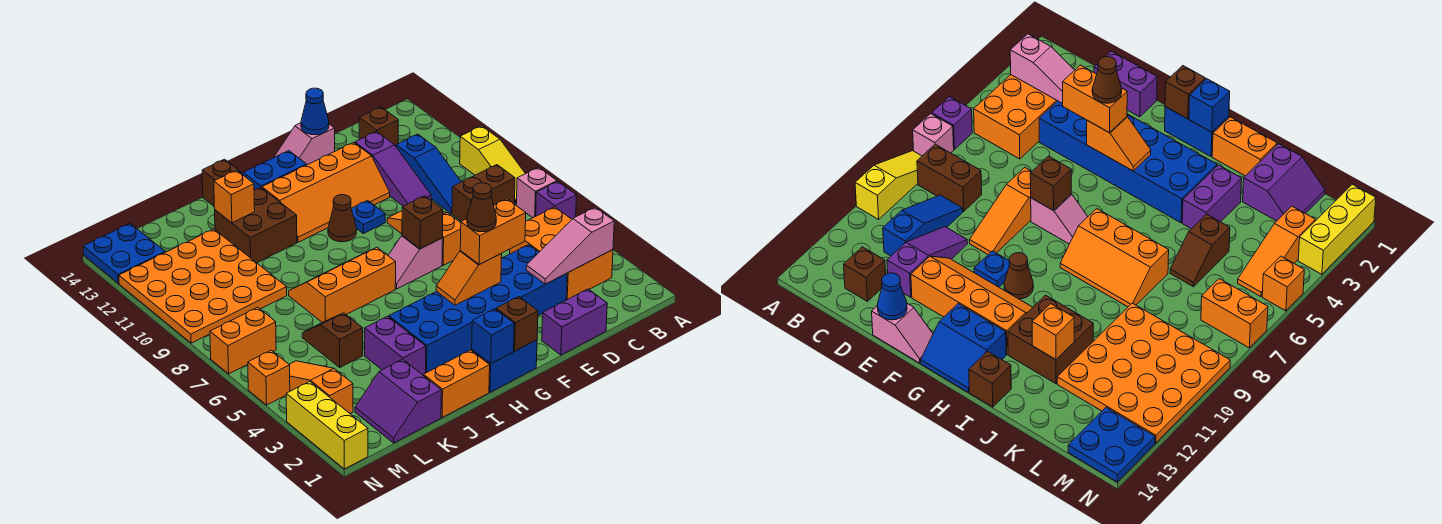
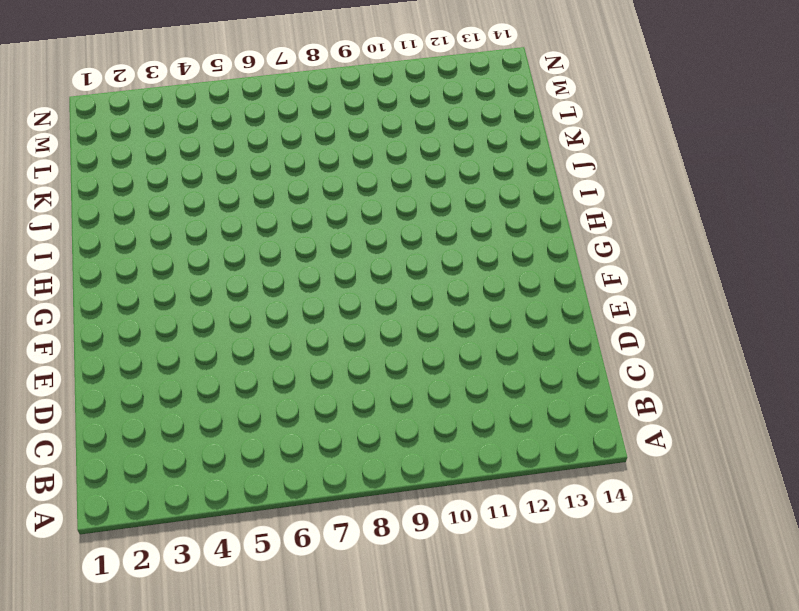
none -> purple brick A6 level 1
none -> pink brick A7 level 1
none -> yellow slope A8:A10 level 1 top 10
none -> orange brick B3:C5 level 1

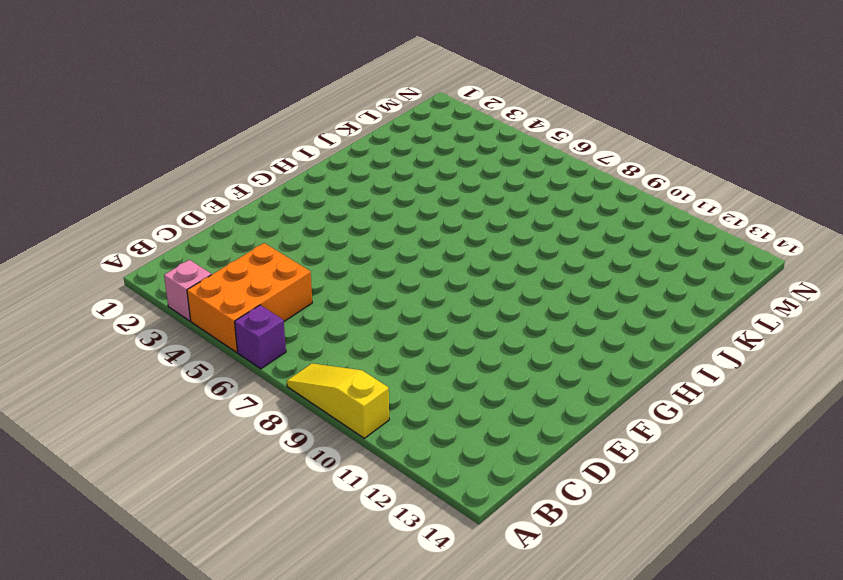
pink brick A3 level 1 -> pink brick A7 level 1
orange brick A4:C5 level 1 -> orange brick B3:C5 level 1
none -> brown brick B8:C8 level 1
none -> blue slope C9:C11 level 1 top 11
none -> brown brick C13 level 1
none -> purple brick D1:E1 level 1

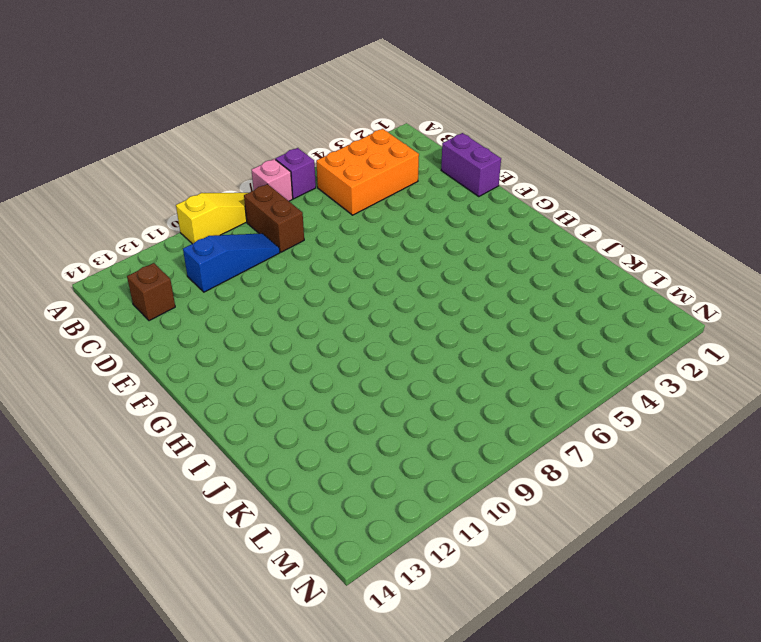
none -> blue brick D3:I4 level 1
none -> purple slope D10:D12 level 1 top 12
none -> orange slope E7:E9 level 1 top 7
none -> orange slope E11:H12 level 1 top 12

